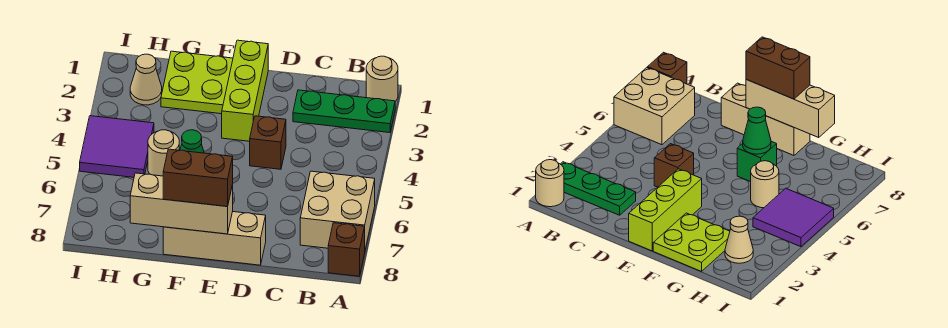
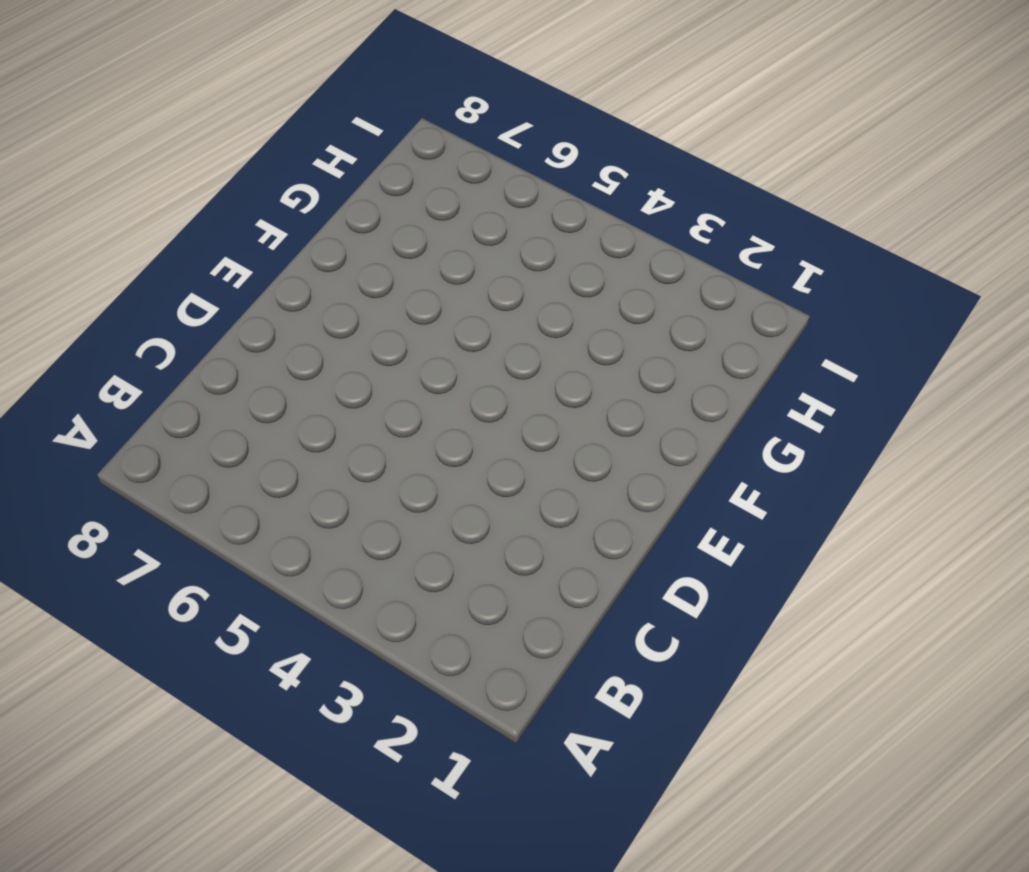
none -> tan round brick A1 level 1
none -> green plate A2:C2 level 1
none -> tan brick A6:B7 level 1

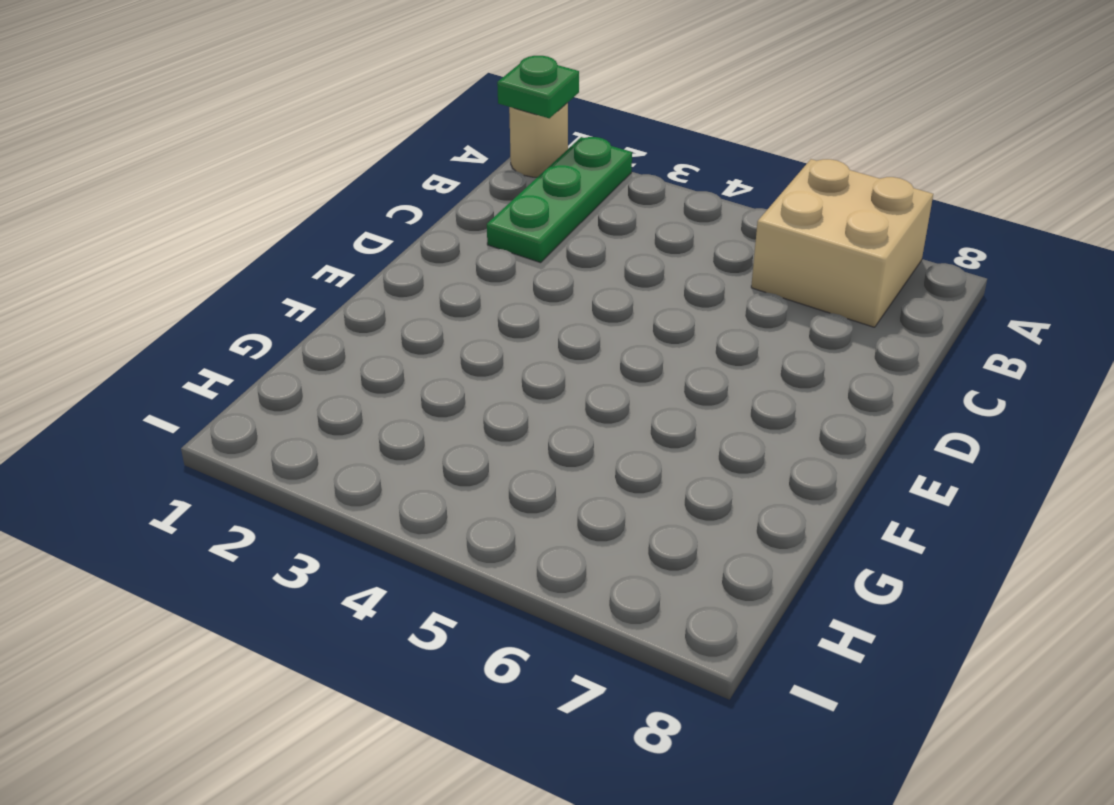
green plate A1 level 2 -> none
none -> brown brick A8 level 1
none -> brown brick D4 level 1
none -> tan brick D8:F8 level 1

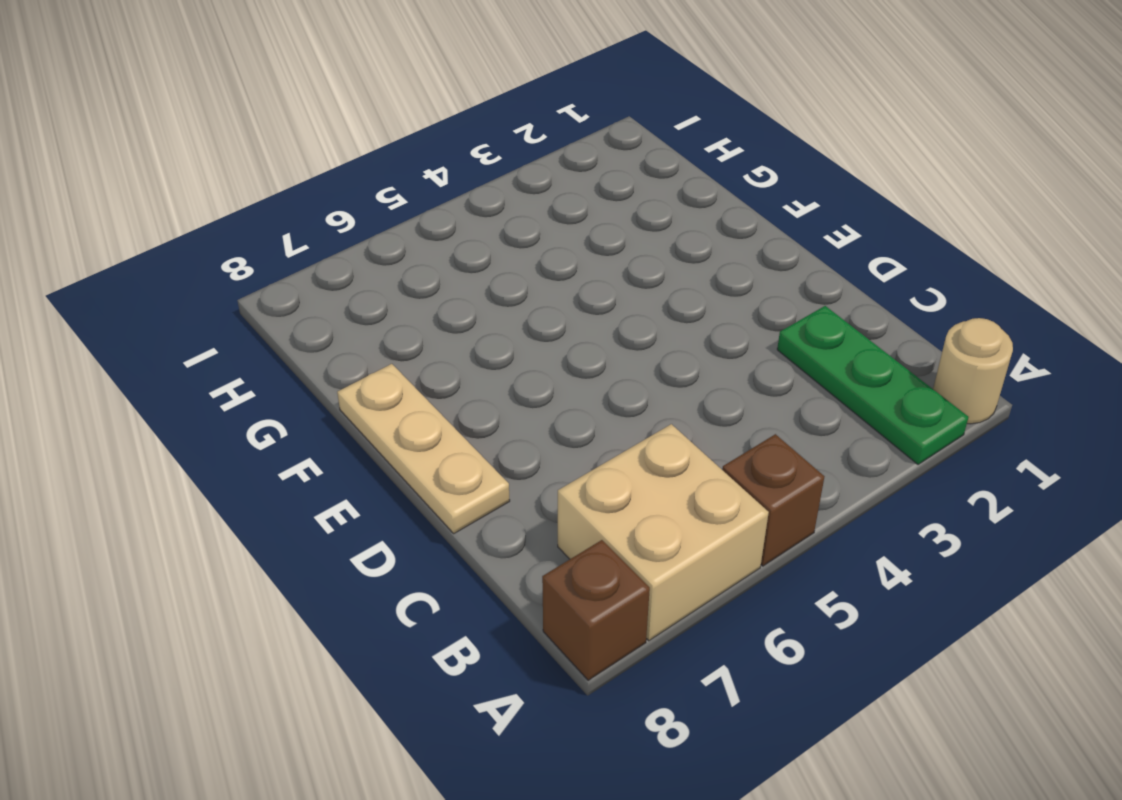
brown brick A5 level 1 -> brown brick D4 level 1
tan plate D8:F8 level 1 -> tan brick D8:F8 level 1
none -> lime brick E1:E3 level 1
none -> lime plate F1:G2 level 1
none -> green brick F6 level 1

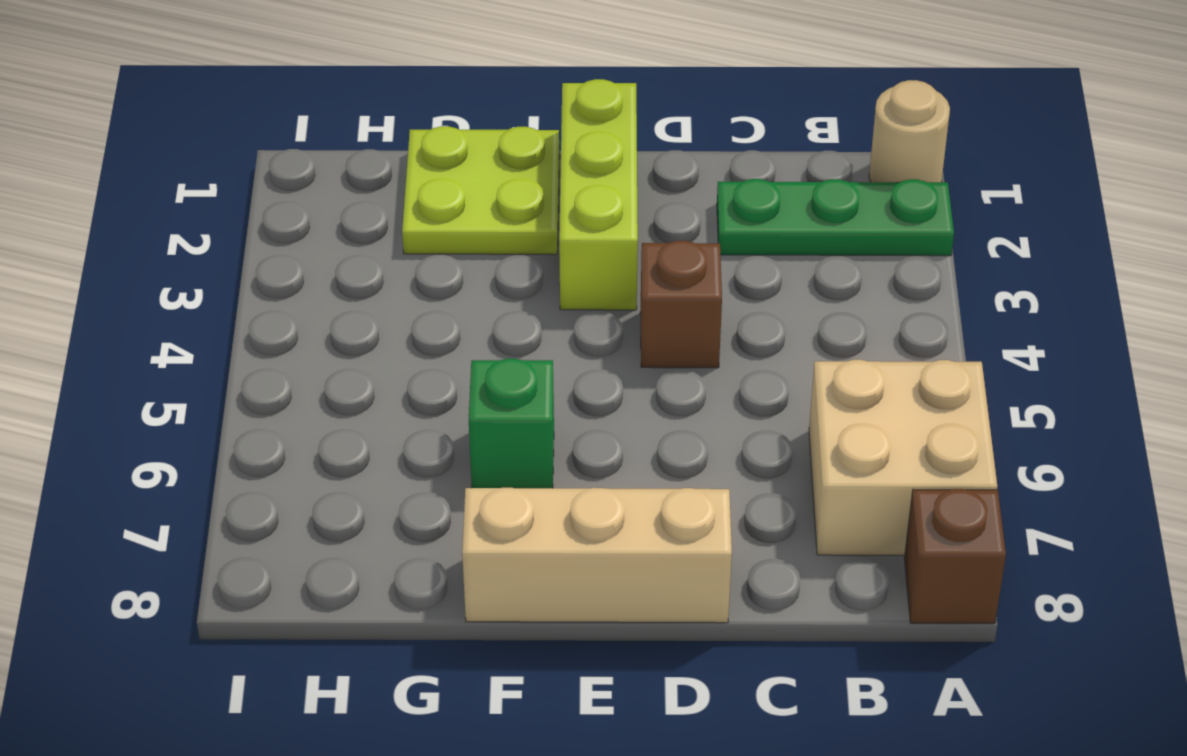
none -> tan round brick G5 level 1
none -> tan cone H2 level 1
none -> purple tile H4:I5 level 1

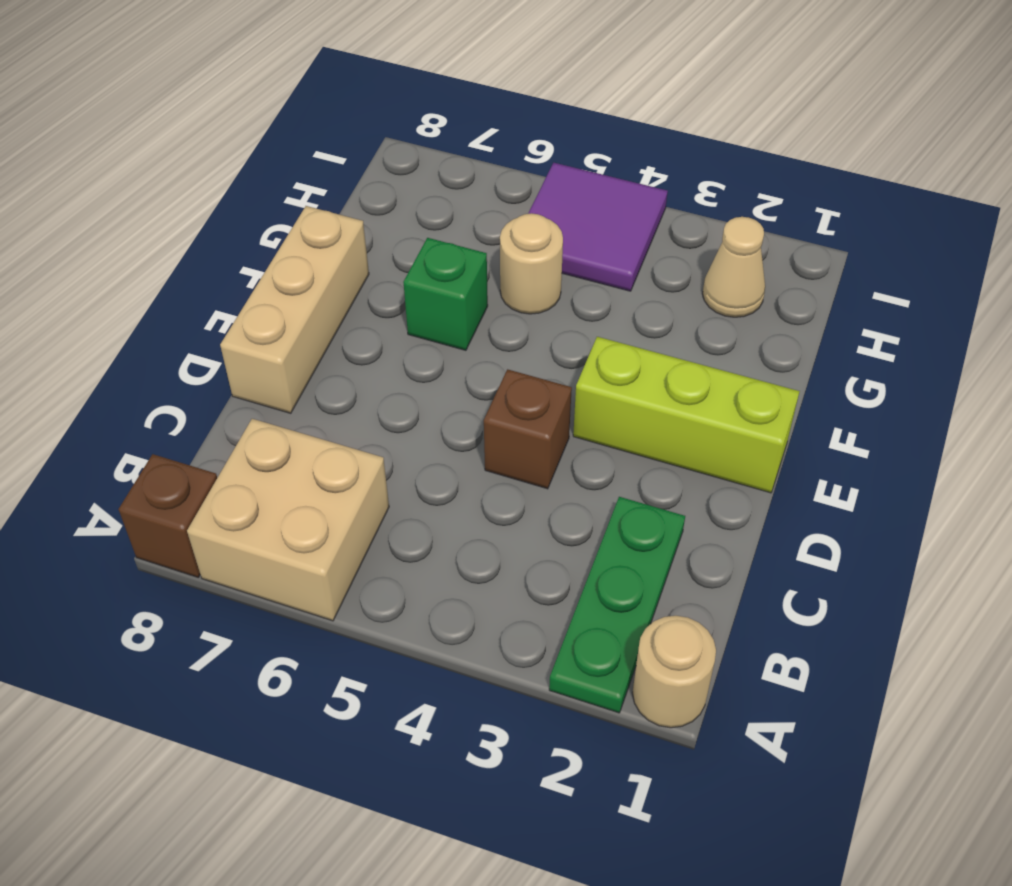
none -> lime plate F1:G2 level 1
none -> tan brick E8:G8 level 2
none -> green cone F6 level 2

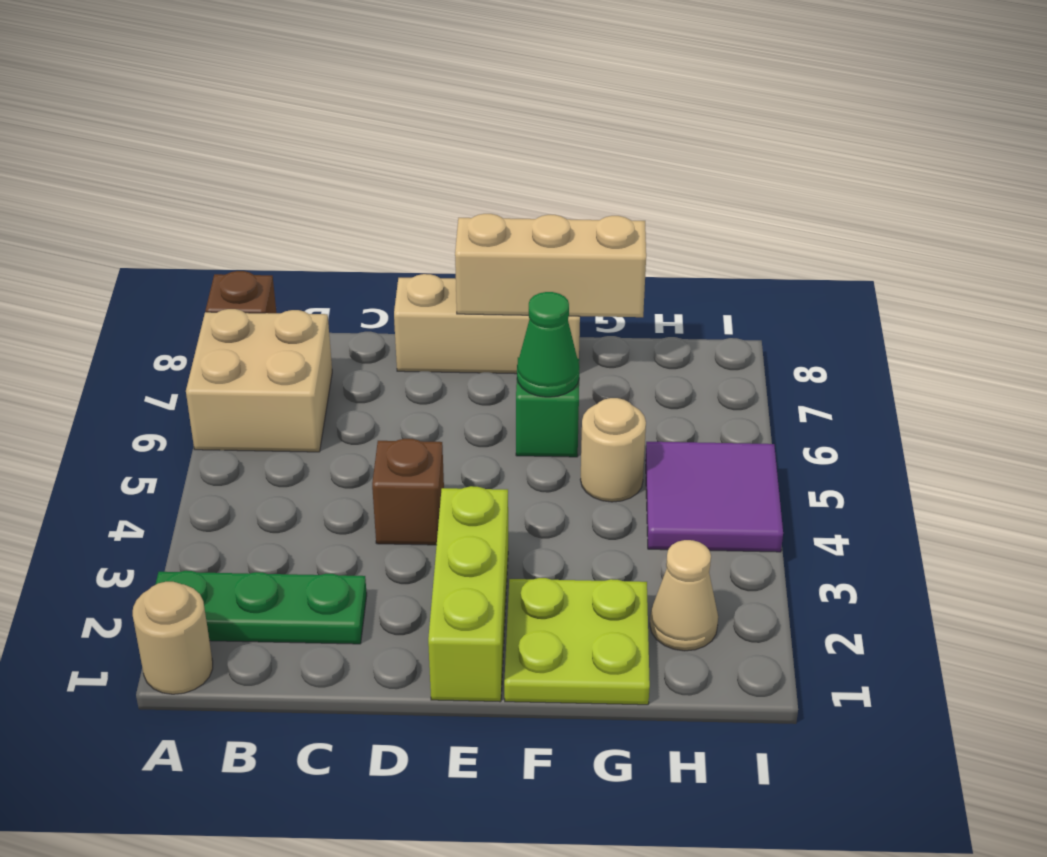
none -> brown brick E8:F8 level 3

